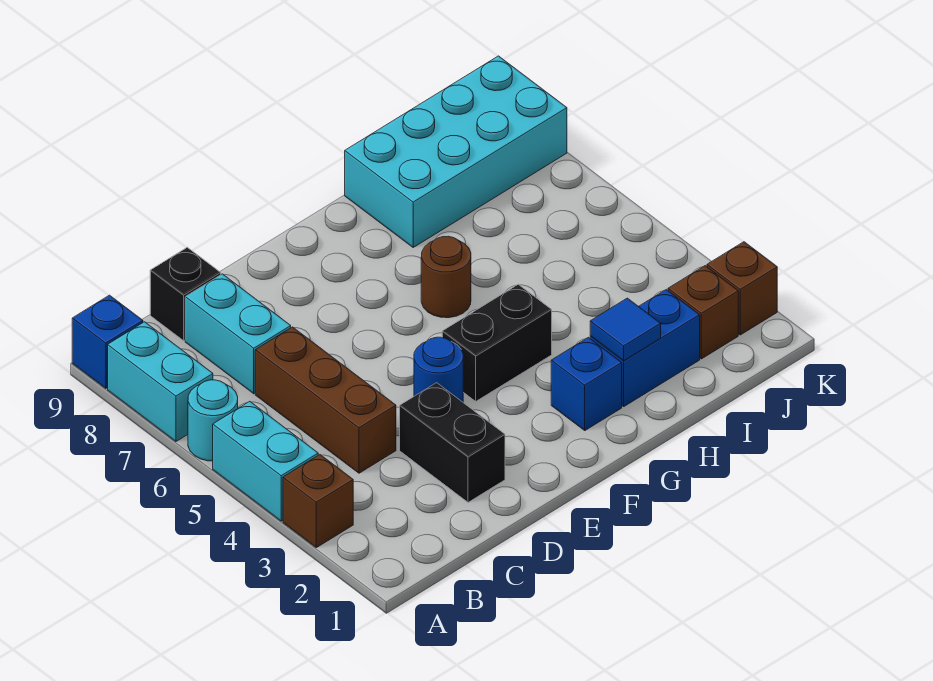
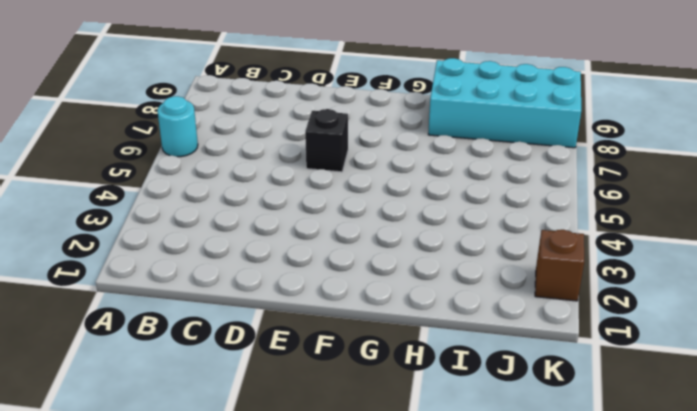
black brick E6 level 1 -> black brick C9 level 1
none -> brown brick A3 level 1
none -> cyan brick A4:A5 level 1
none -> cyan brick A7:A8 level 1

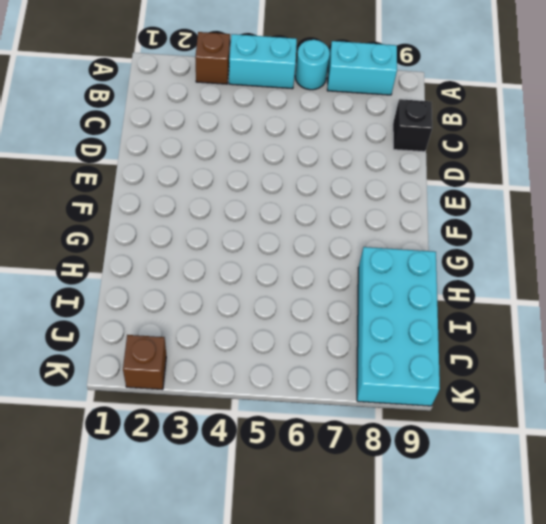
none -> blue brick A9 level 1
none -> brown brick C4:C6 level 1
none -> cyan brick C7:C8 level 1

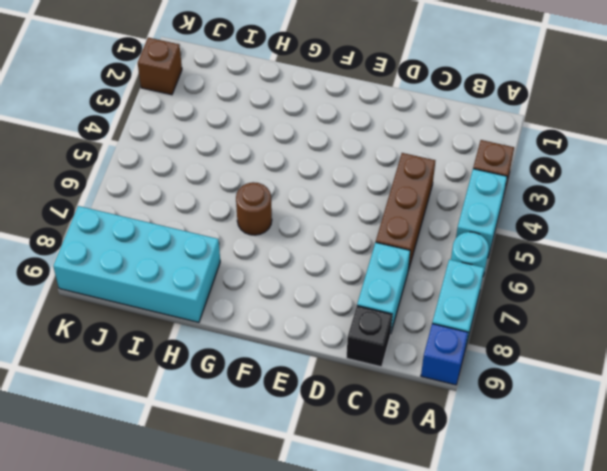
none -> black brick D2:D3 level 1
none -> blue round brick E4 level 1
none -> black brick F4:G4 level 1

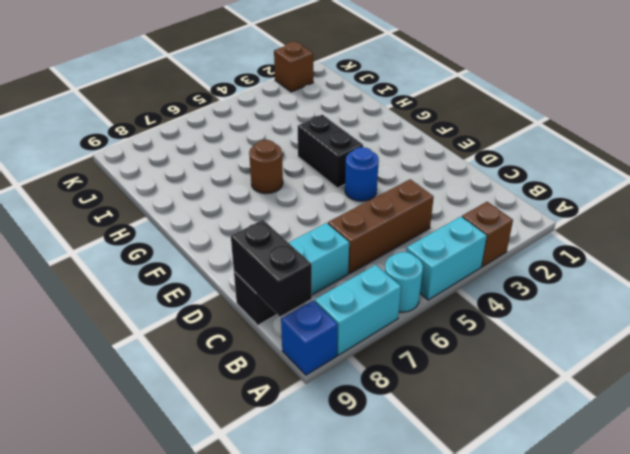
black brick B9:C9 level 2 -> black brick D2:D3 level 1
none -> blue brick G2 level 1
none -> blue brick H2:I2 level 1
none -> cyan brick H8:K9 level 1

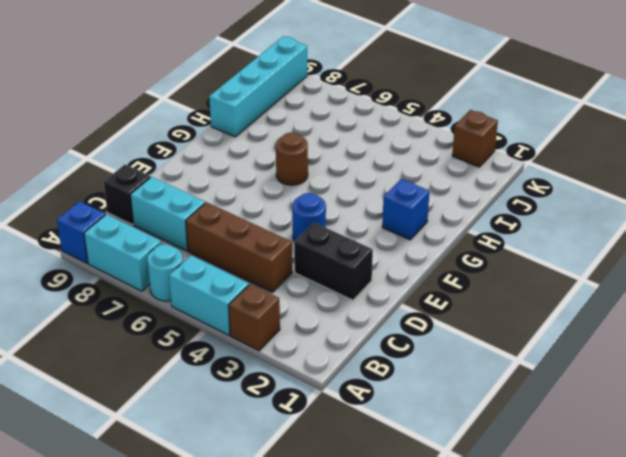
cyan brick H9:K9 level 1 -> cyan brick H8:K9 level 1
none -> black brick F4:G4 level 1
none -> blue brick H2:I2 level 1
none -> brown brick J2 level 1

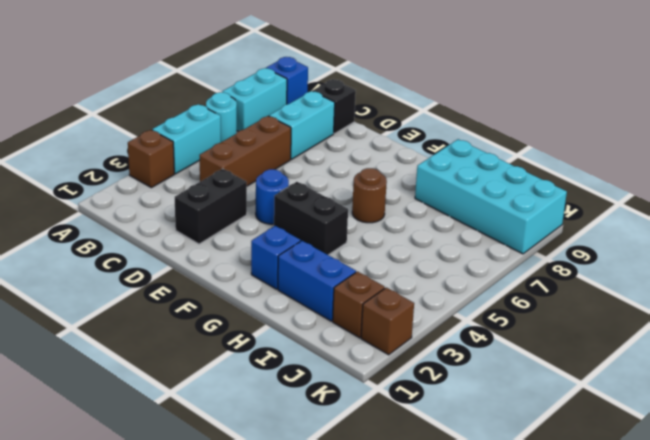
none -> blue tile H2 level 2

